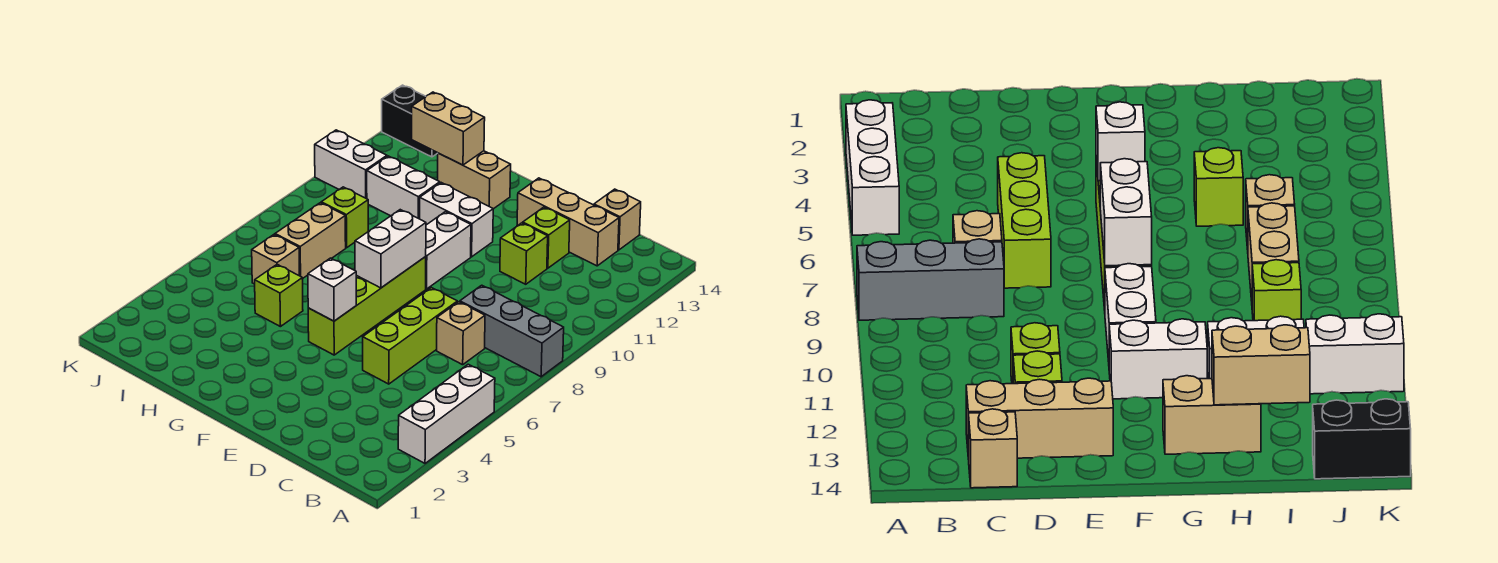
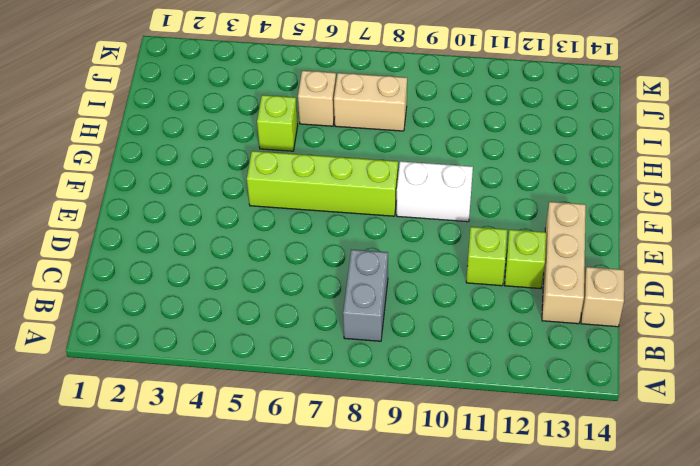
grey brick B8:C8 level 1 -> grey brick A8:C8 level 1
none -> white brick A3:A5 level 1
none -> tan brick C7 level 1
none -> lime brick D5:D7 level 1

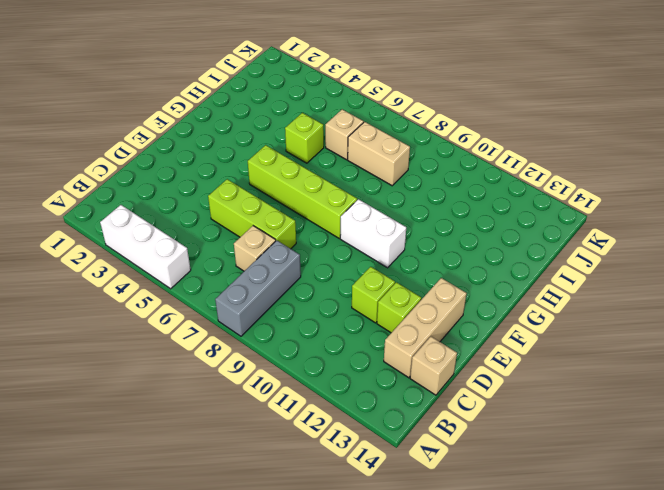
none -> white brick F11:G11 level 1
none -> tan brick G13:H13 level 1
none -> white brick H11:I11 level 1

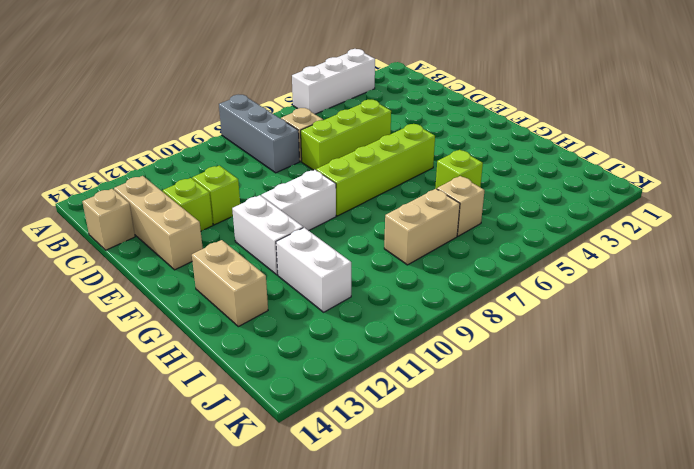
none -> lime brick I9 level 1
none -> white brick J11:K11 level 1
none -> black brick J14:K14 level 1

